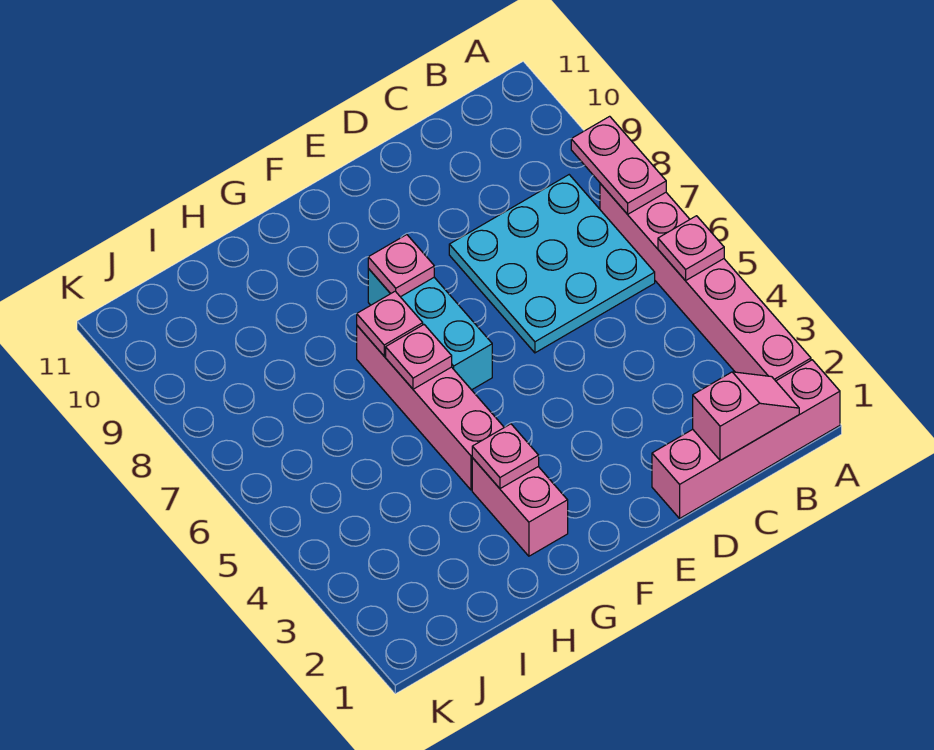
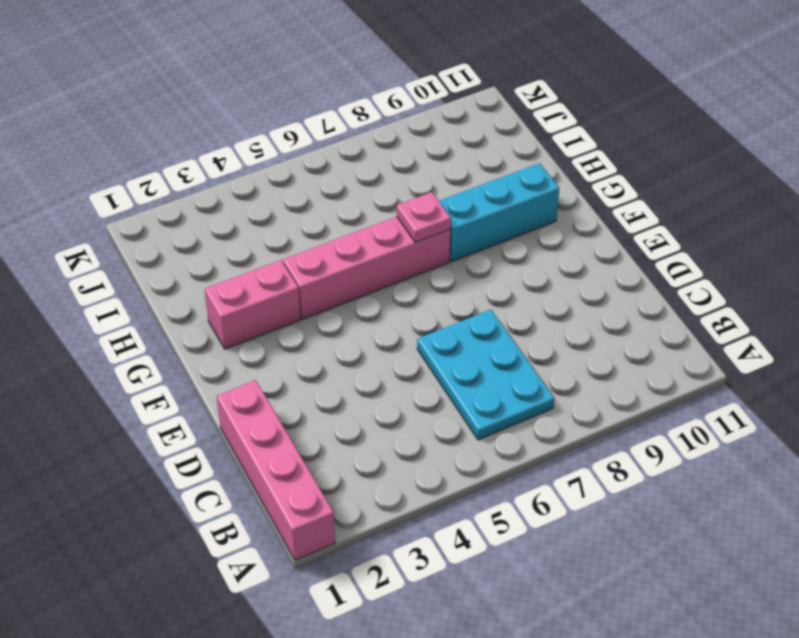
cyan plate B6:D7 level 1 -> cyan plate B6:D8 level 1
cyan brick G8:G10 level 1 -> cyan brick F6:F8 level 1
none -> pink brick A2:A7 level 1
none -> pink plate A5 level 2
none -> pink plate A7:A8 level 2

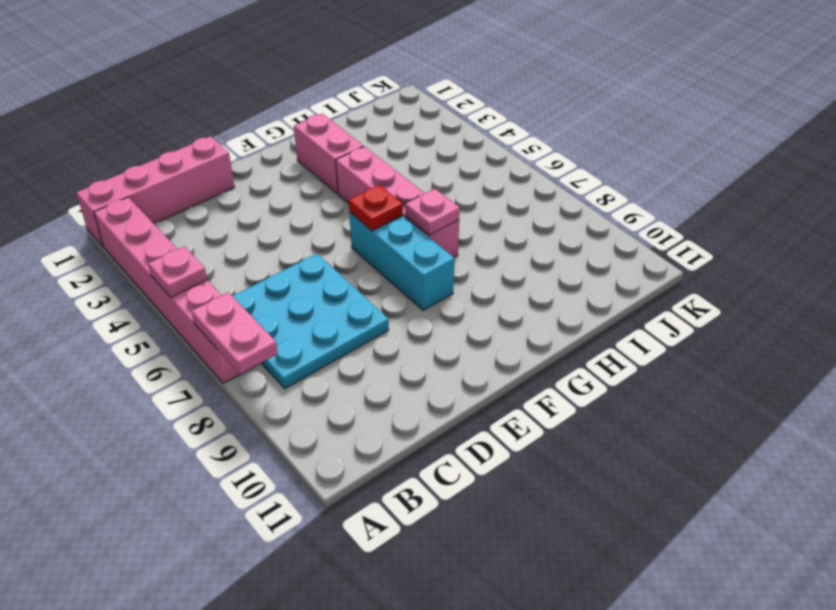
red plate F6 level 2 -> none
none -> pink slope B1:C1 level 2 top C
none -> pink plate F8 level 2
none -> pink plate G3 level 2

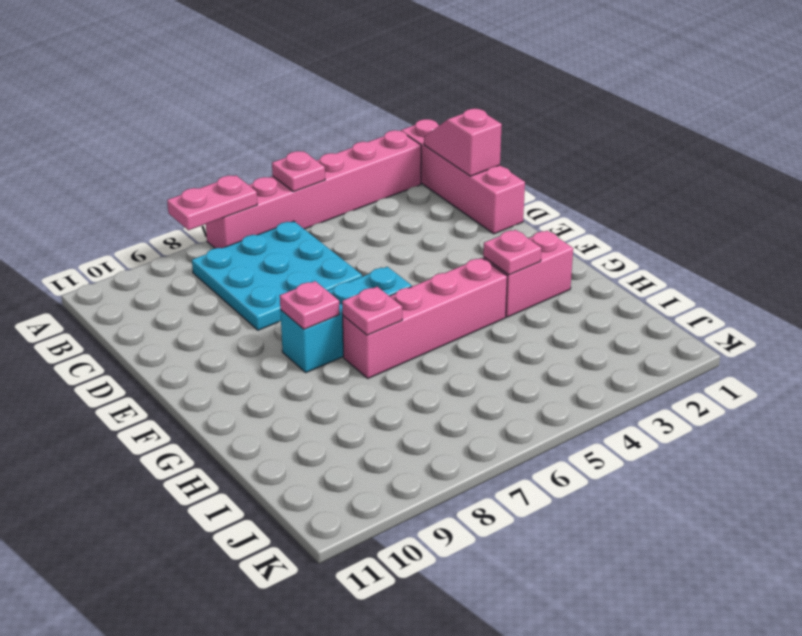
none -> pink plate G6 level 2

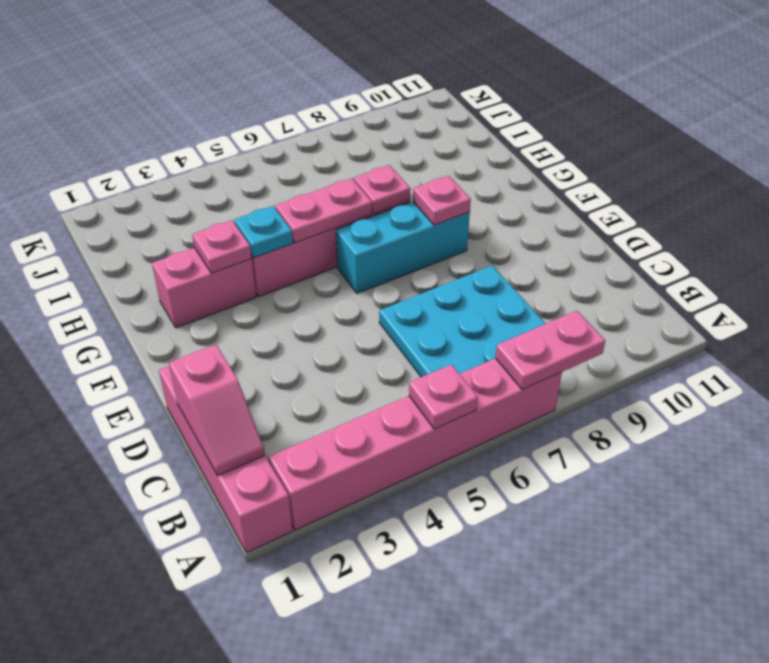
cyan plate G4 level 2 -> none
pink plate G5:G6 level 2 -> pink plate G6 level 2

